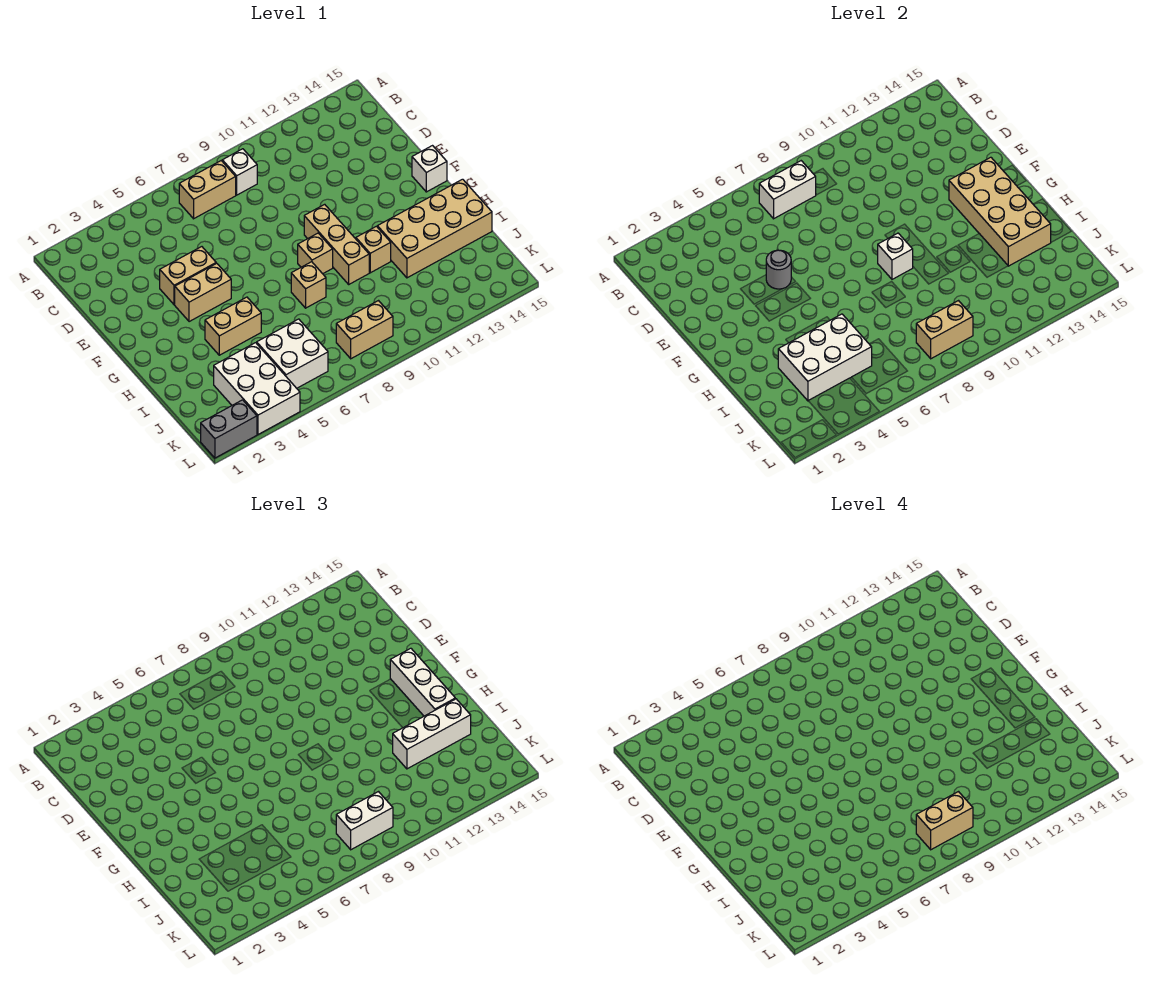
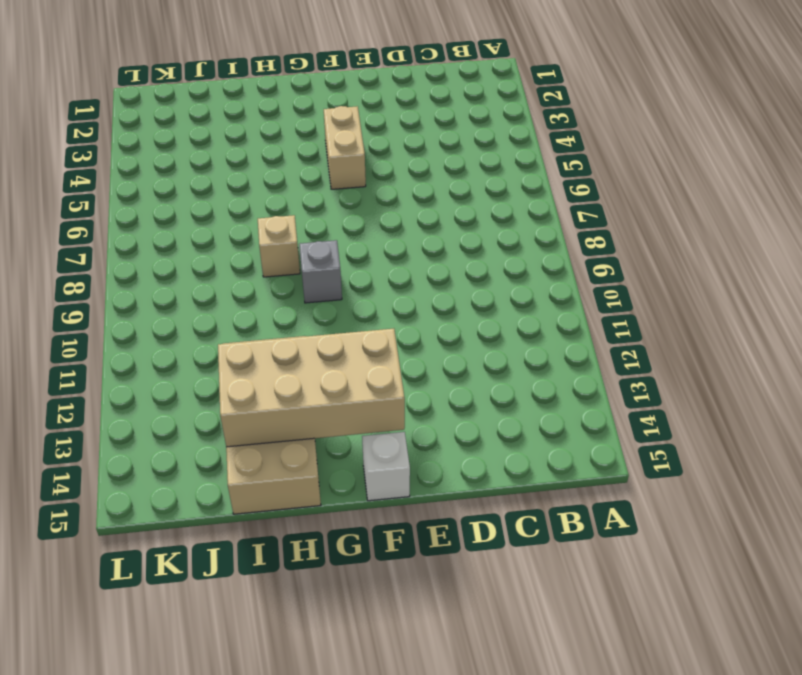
grey brick G9 level 1 -> tan brick G9 level 1
none -> tan brick B7:B8 level 1
none -> white brick B9 level 1
none -> tan brick E4:E5 level 1

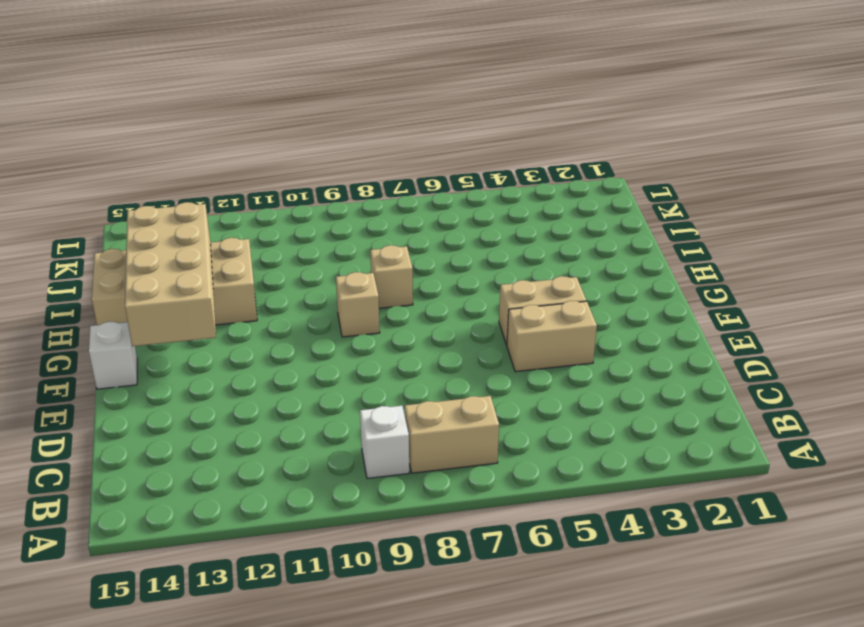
none -> tan brick F10:H10 level 1
none -> tan brick H4:H5 level 1
none -> tan brick H11 level 1

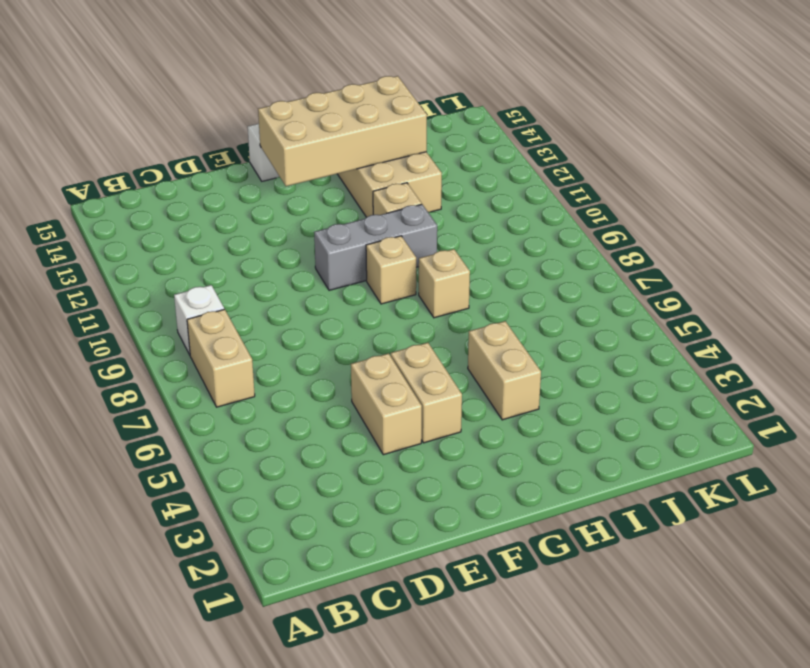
grey brick F10:H10 level 1 -> tan brick F10:H10 level 1
none -> white brick J3:L4 level 1
none -> white brick J5:K6 level 1
none -> tan brick K8:K9 level 1

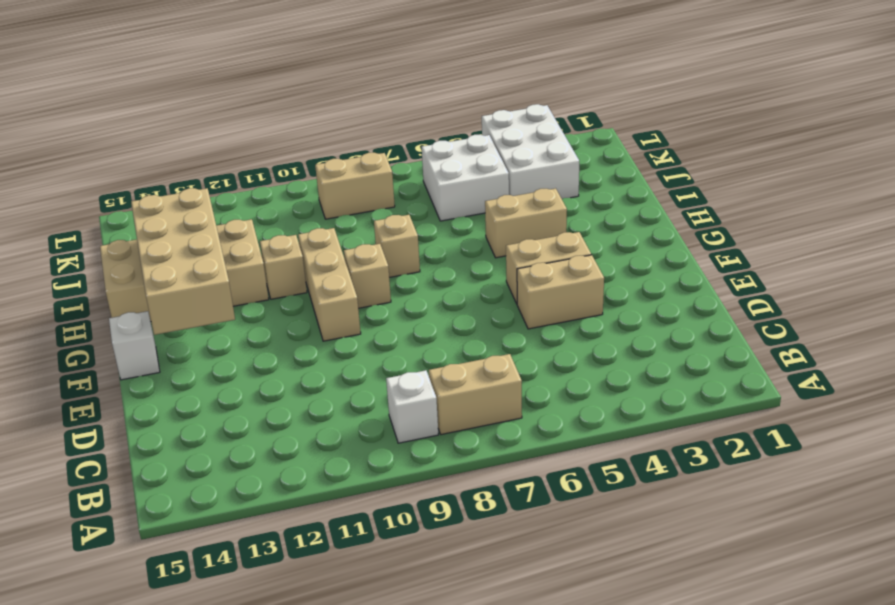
none -> grey brick L1:L2 level 1
none -> white brick B7:B8 level 2
none -> grey round brick E5 level 2

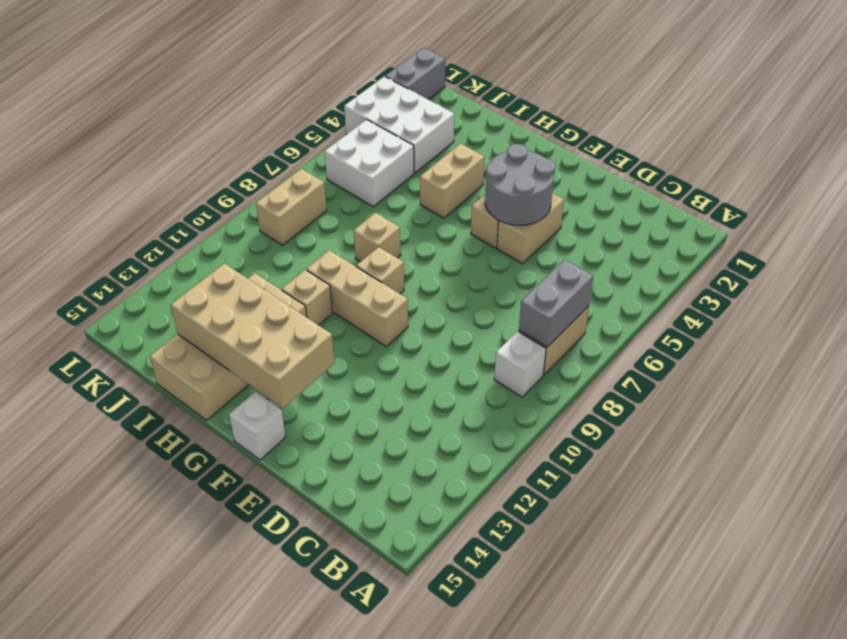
grey brick B7:B8 level 2 -> white brick B7:B8 level 2
grey round brick E4:F5 level 2 -> grey round brick E5 level 2
none -> white brick G9 level 2
none -> white brick I3:J5 level 2
none -> tan brick K8:K9 level 2

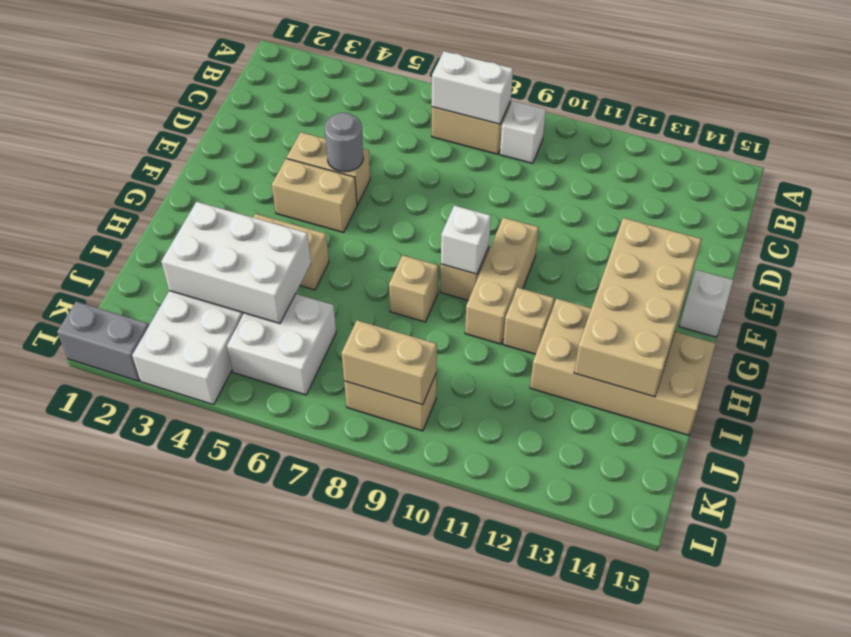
none -> white brick F14:H14 level 3
none -> white brick I12:I14 level 3
none -> white brick K8:K9 level 3

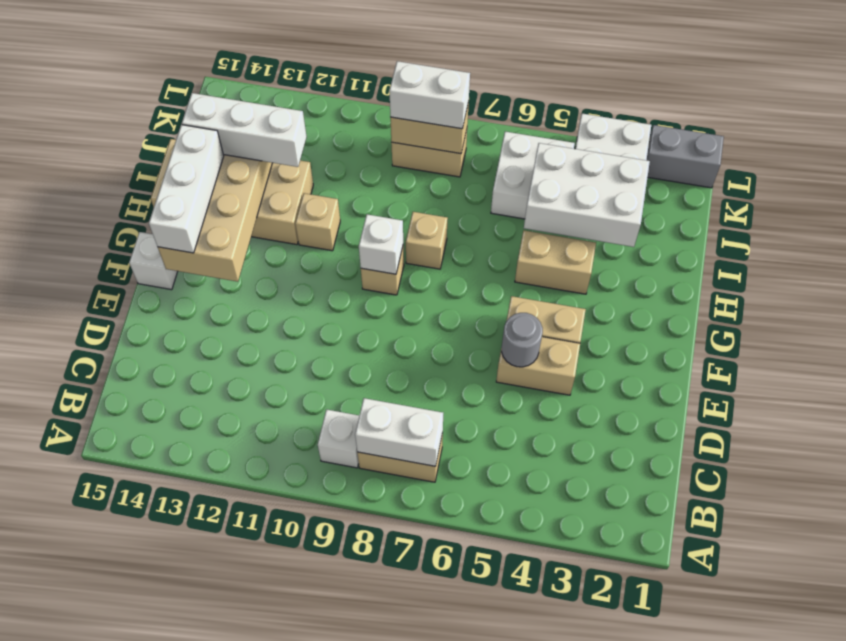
none -> tan brick F10:H10 level 1
none -> tan brick K8:K9 level 4

